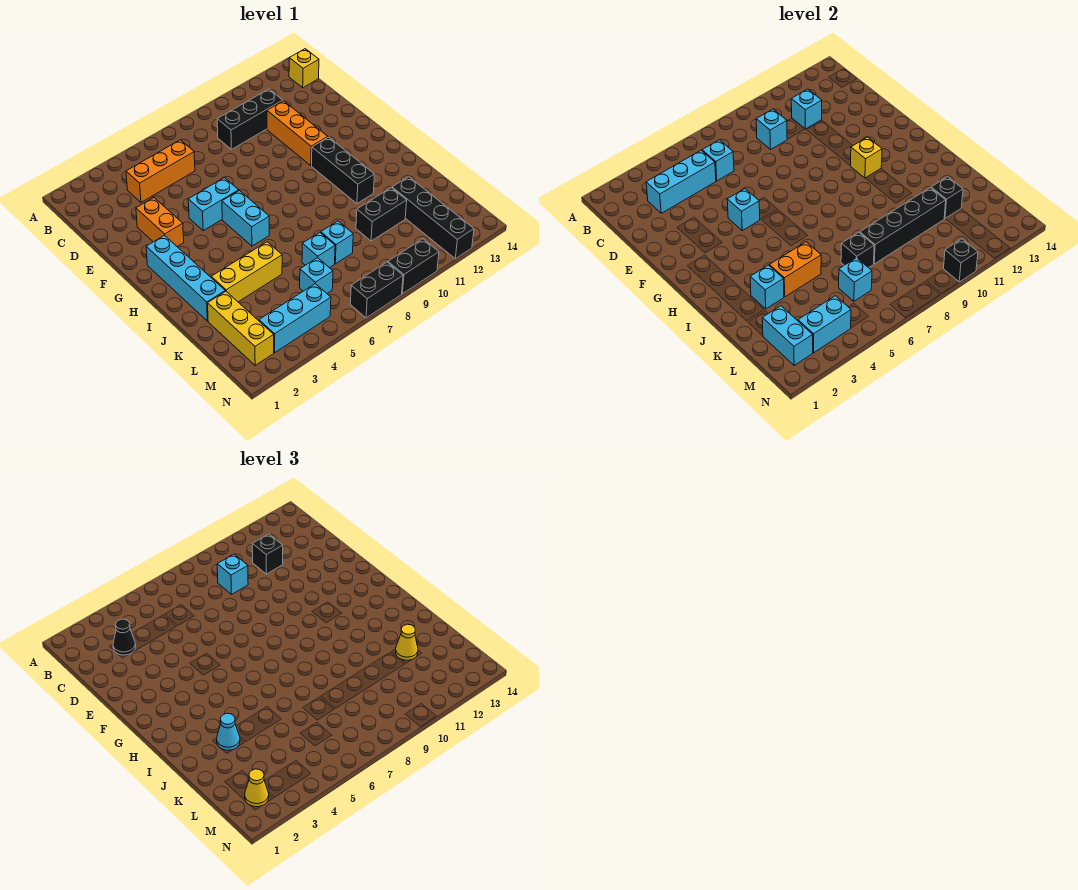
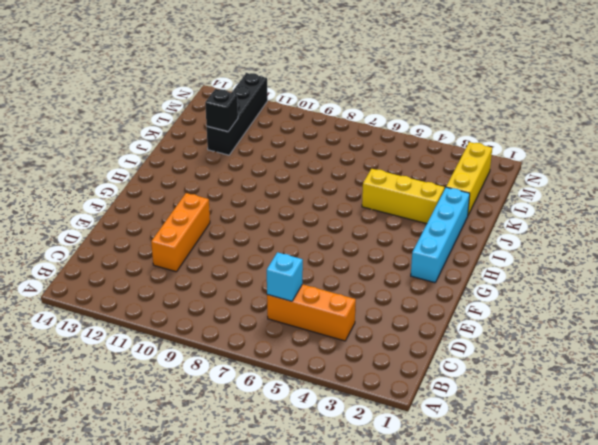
none -> yellow brick B14 level 1
none -> black brick C9:C11 level 1
none -> orange brick E3:F3 level 1
none -> cyan brick F5:F6 level 1

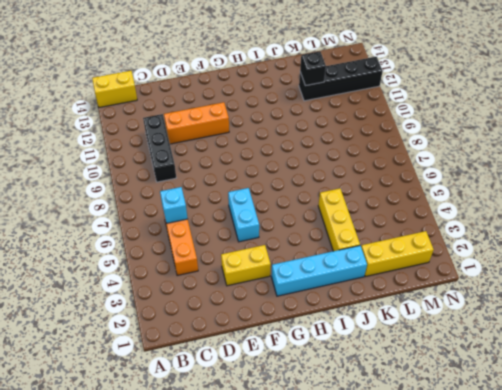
yellow brick A14:B14 level 1 -> yellow brick B14 level 1
yellow brick E3:F3 level 1 -> orange brick E3:F3 level 1
none -> cyan brick G6:H6 level 1
none -> black brick G11:I11 level 1
none -> cyan brick K7 level 1
none -> cyan brick K8 level 1

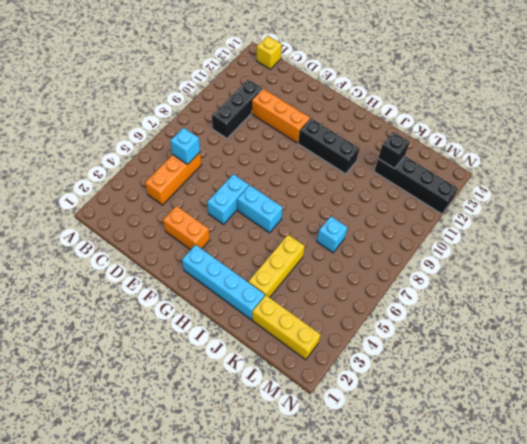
none -> cyan brick K8 level 1
none -> black brick K10:K11 level 1
none -> cyan brick L6 level 1
none -> cyan brick M3:M5 level 1

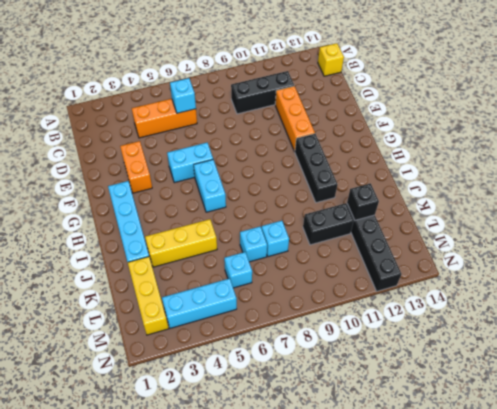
none -> black brick N7:N8 level 1
none -> black brick N9:N10 level 1
none -> cyan brick C3:C5 level 2
none -> cyan brick C9 level 2

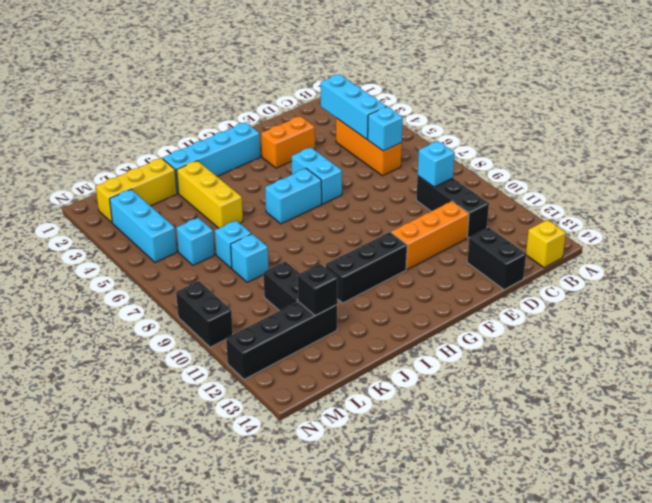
black brick D13:D14 level 1 -> black brick N7:N8 level 1
none -> cyan brick C11 level 2
none -> cyan brick F5 level 2
none -> yellow brick G11 level 2
none -> cyan brick J3 level 2

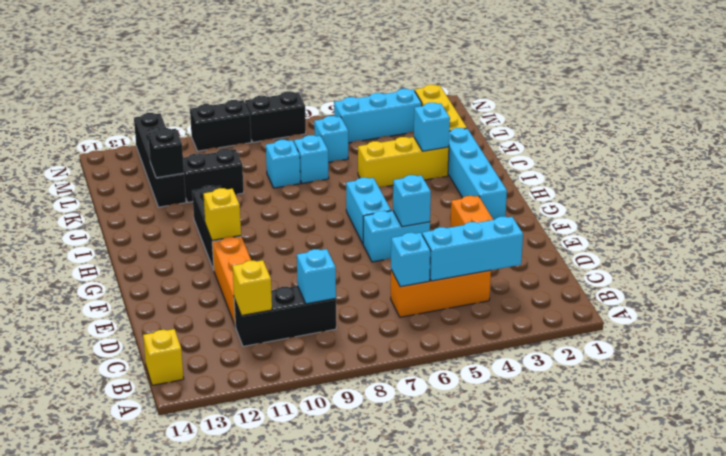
yellow brick C11 level 2 -> cyan brick C11 level 2
none -> orange brick J4:J5 level 2
none -> black brick K7 level 2
none -> black brick K8:K11 level 2
none -> cyan brick L2:M2 level 2

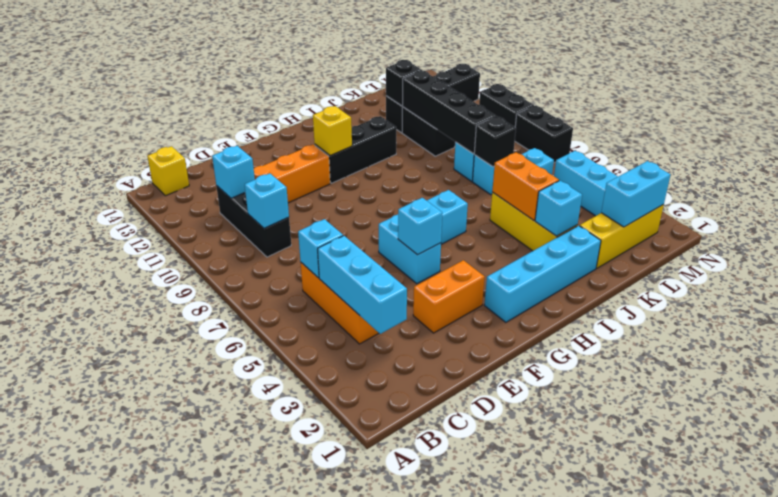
none -> cyan brick L6 level 2
none -> cyan brick M3:M4 level 2
none -> black brick N10 level 2
none -> black cone C3 level 3

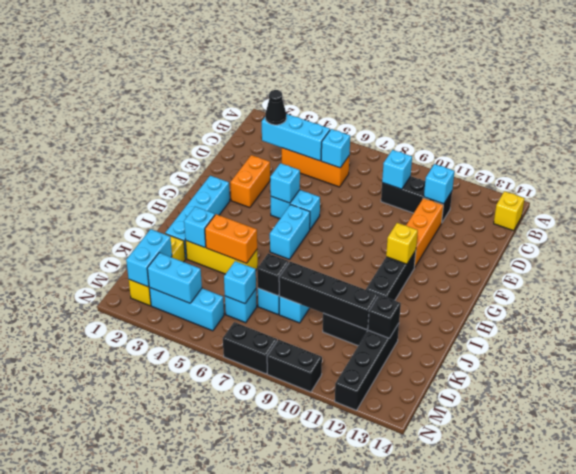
none -> black brick N10 level 2
none -> cyan brick C9 level 3
none -> black brick C11 level 3
none -> cyan cone J3 level 3

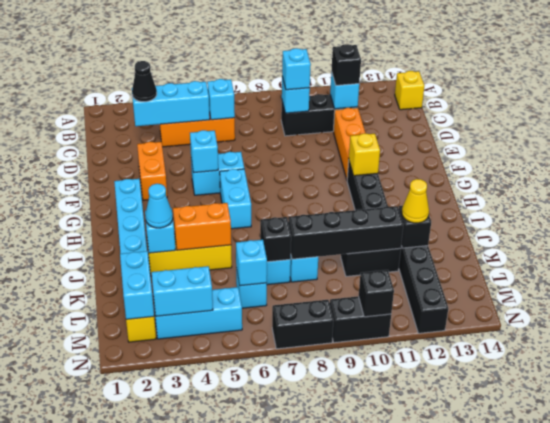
none -> yellow cone M2 level 3

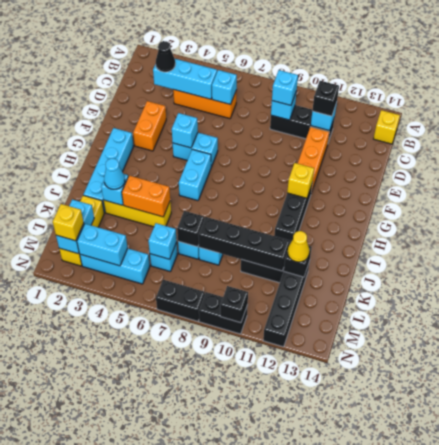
yellow brick M2 level 3 -> yellow cone M2 level 3

